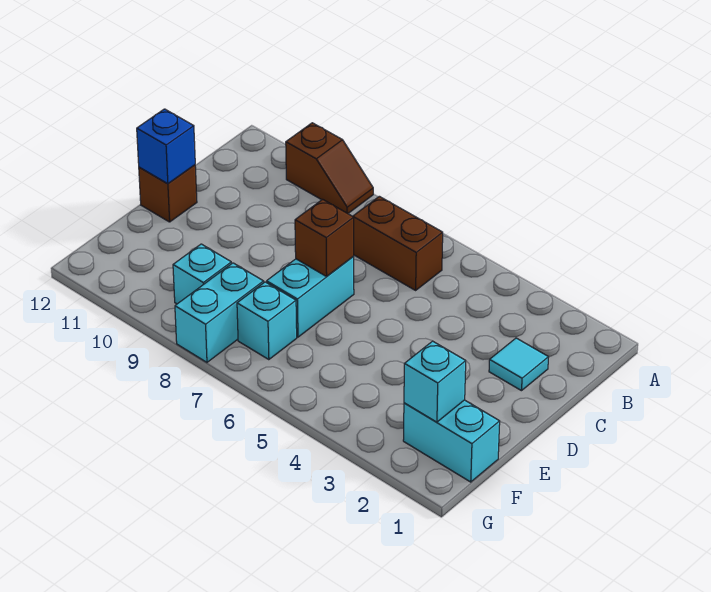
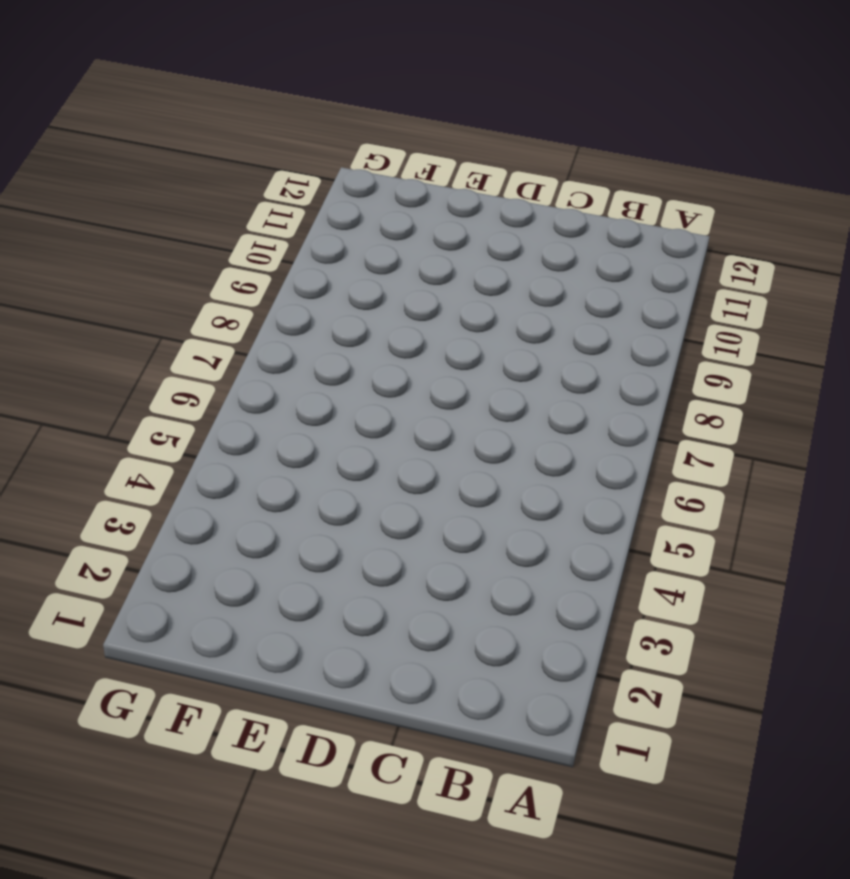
none -> brown slope A9:A10 level 1 top 10
none -> brown brick B6:B7 level 1
none -> cyan tile C2 level 1

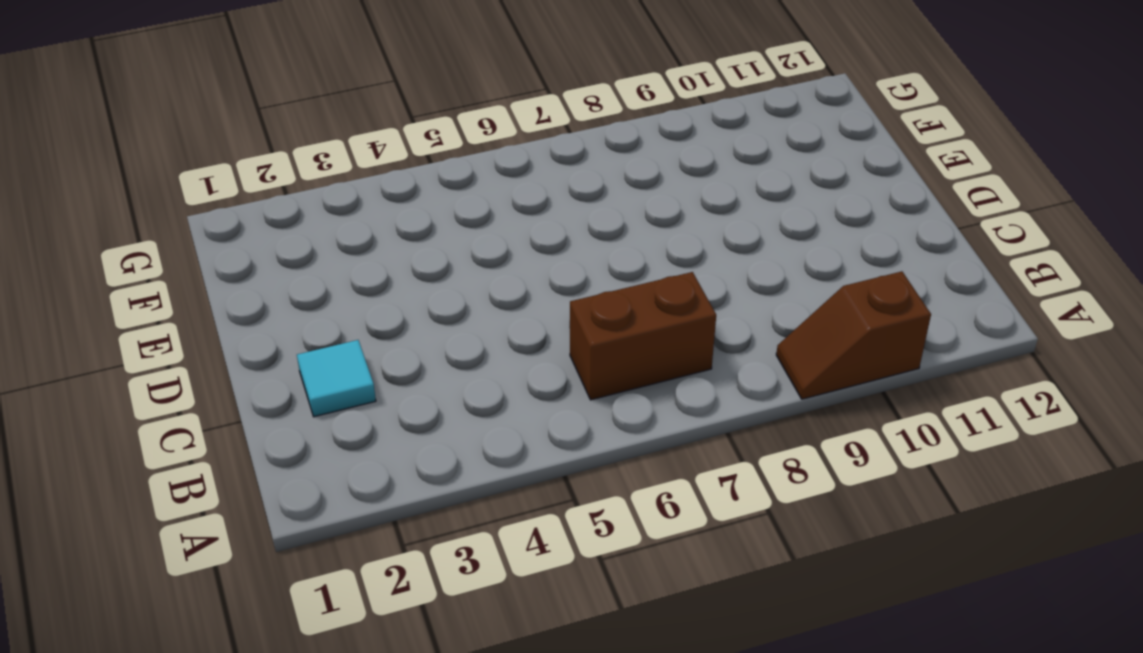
none -> cyan brick D7:E7 level 1
none -> brown brick D12 level 1
none -> cyan brick F1:F2 level 1

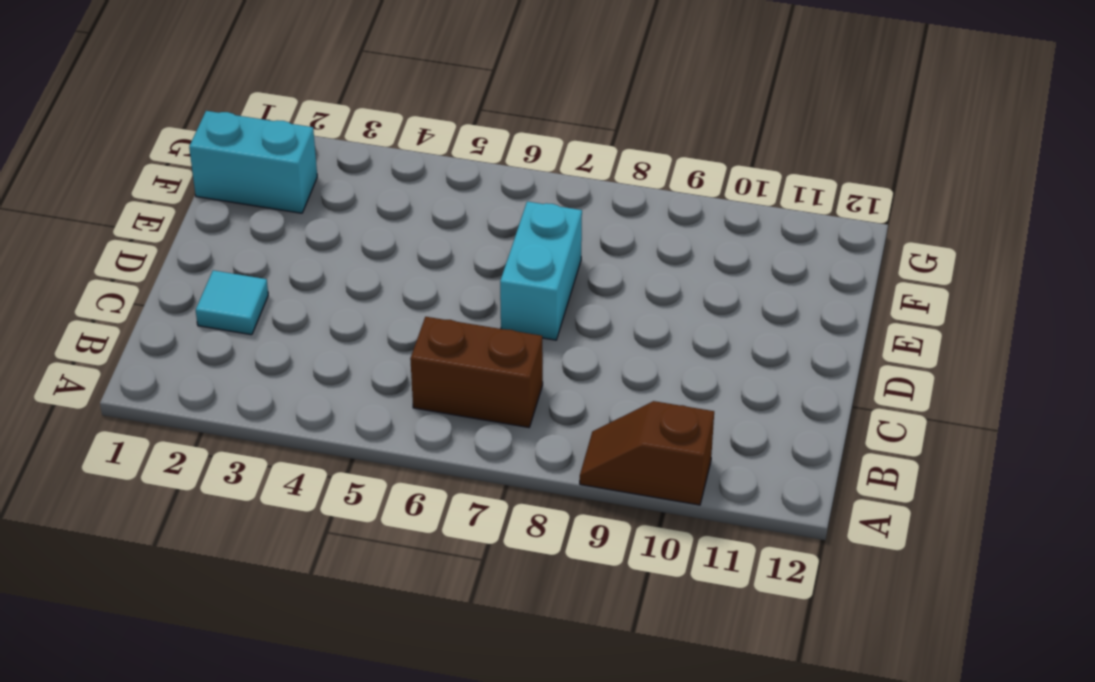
none -> brown brick D12 level 1
none -> cyan brick F7 level 1
none -> cyan brick F8:G8 level 1

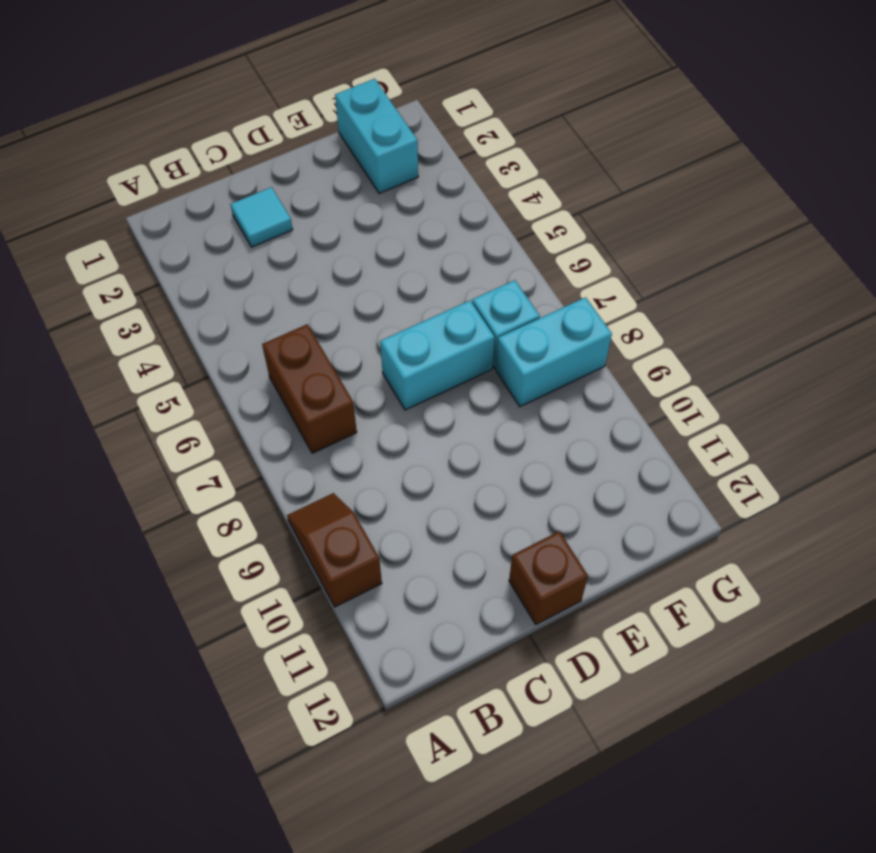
none -> cyan brick F9 level 1
none -> brown brick D7 level 2
none -> blue brick D12 level 2

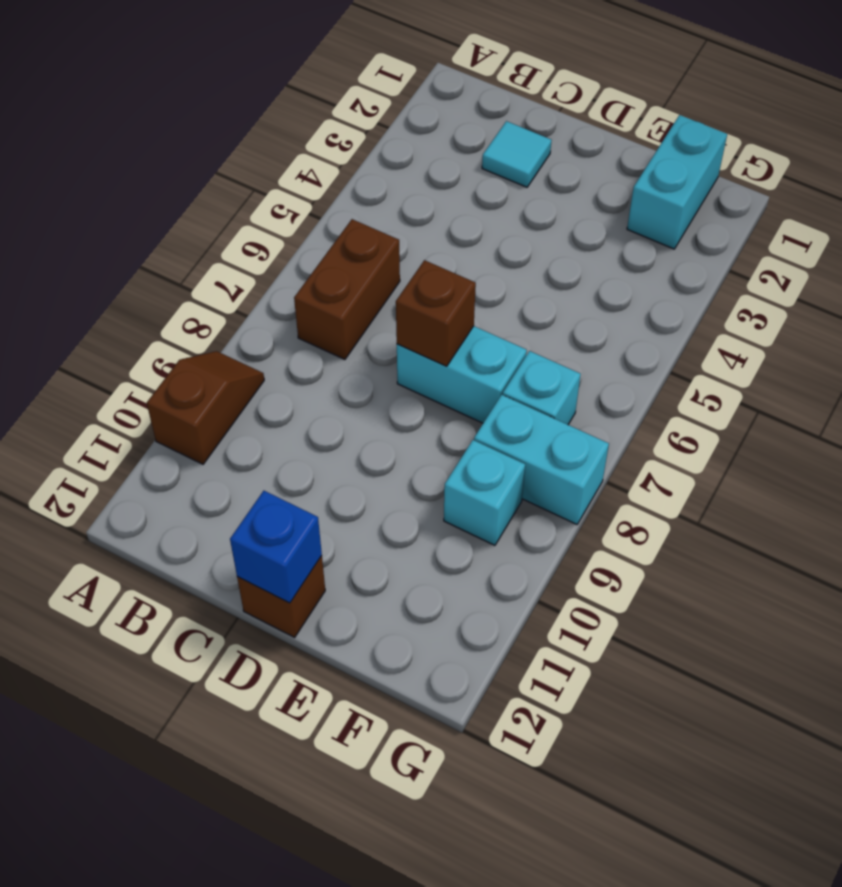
none -> cyan brick F2 level 2

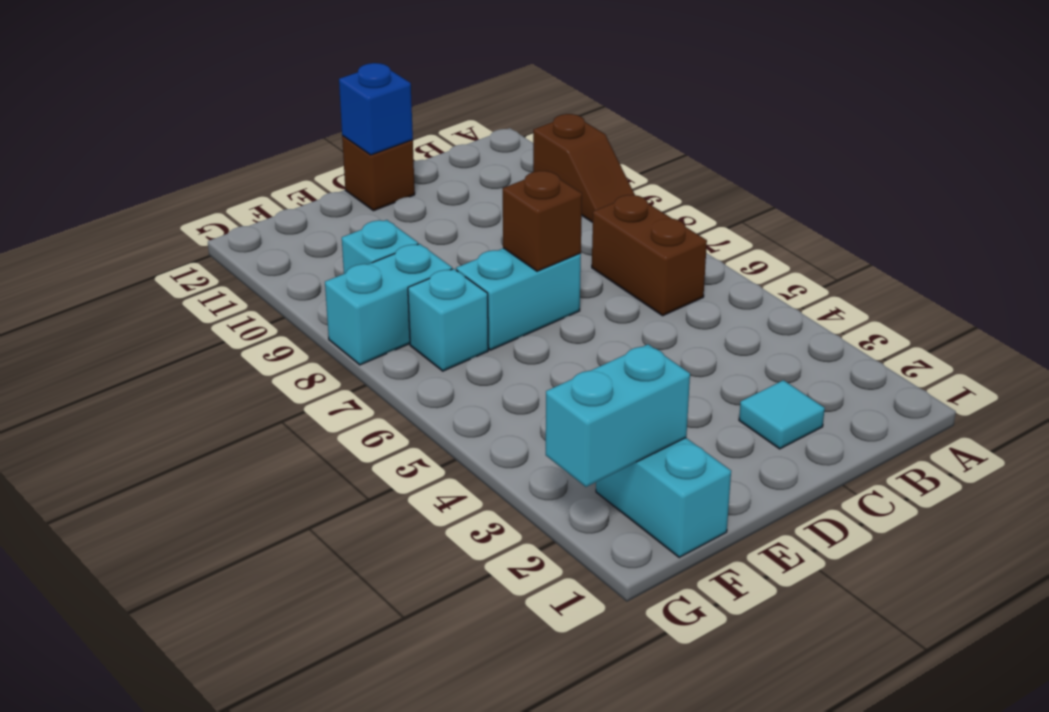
cyan brick F2:G2 level 2 -> cyan brick F2 level 2

